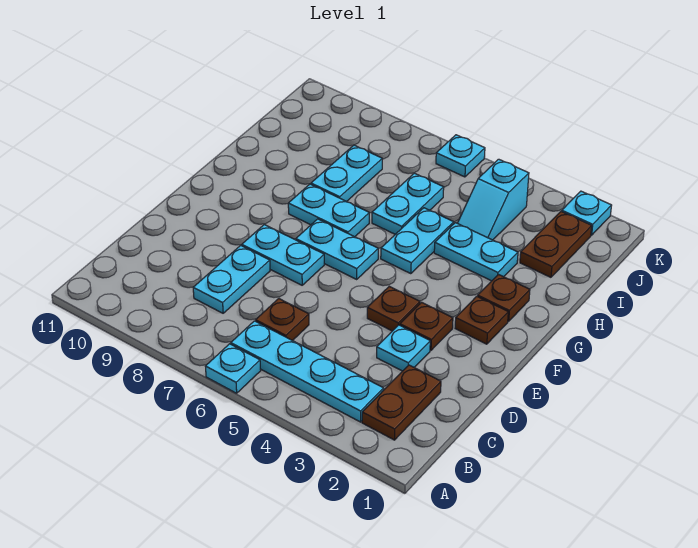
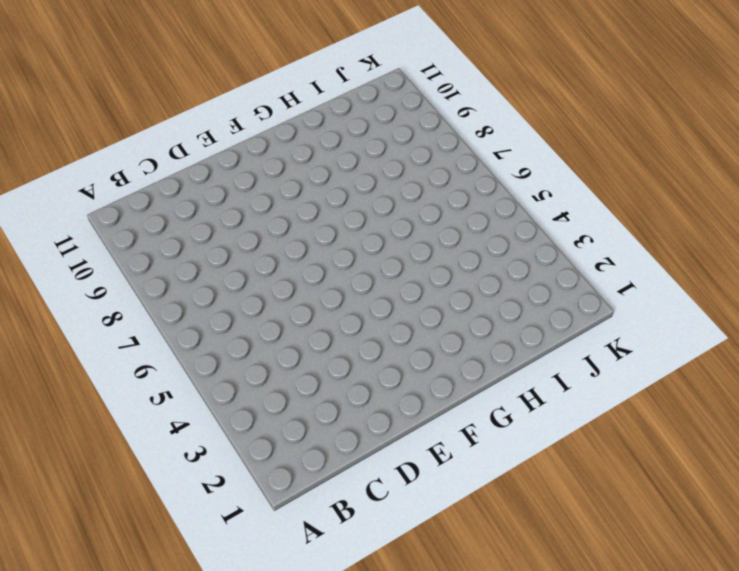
none -> cyan plate A6 level 1
none -> brown plate B2:C2 level 1
none -> cyan plate B3:B6 level 1

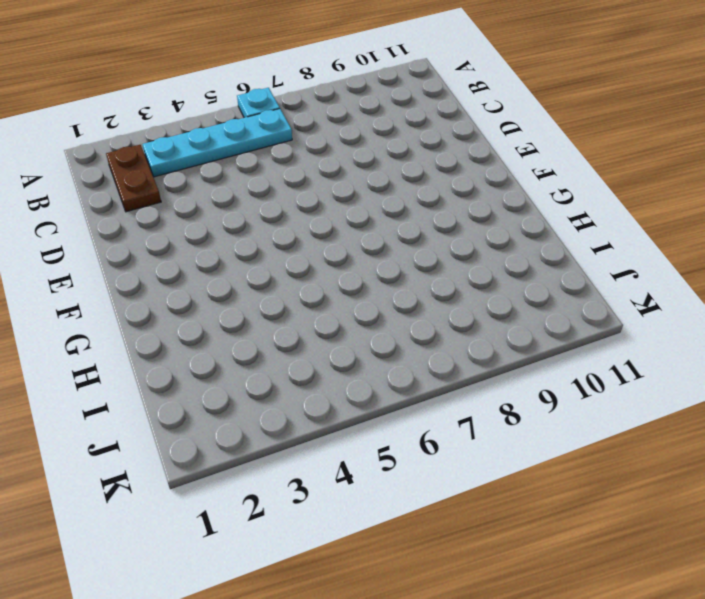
none -> brown plate C6 level 1
none -> cyan plate C8:D8 level 1
none -> cyan plate D3 level 1

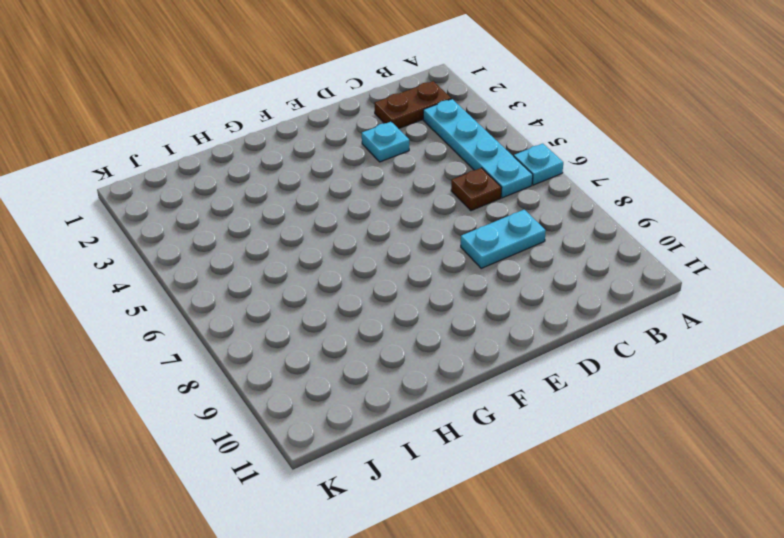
none -> brown plate E3 level 1
none -> brown plate E4 level 1
none -> cyan plate E7:E8 level 1

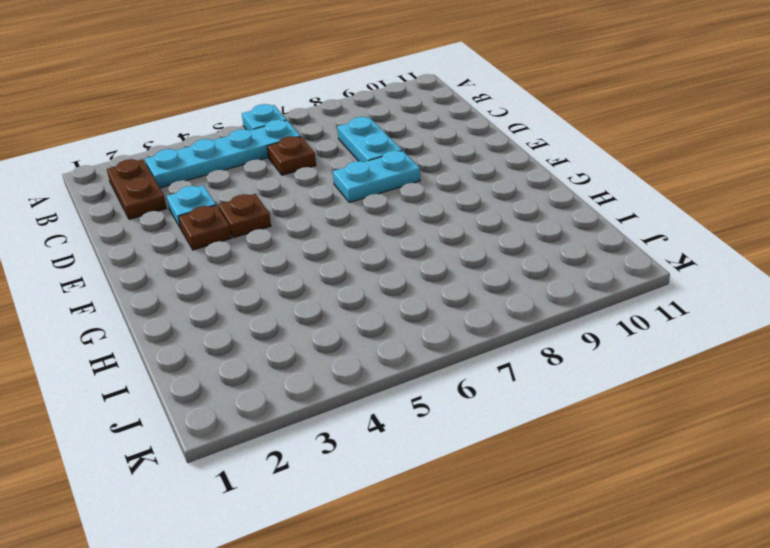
none -> brown plate F2 level 1
none -> cyan plate F6:F7 level 1
none -> brown plate G2 level 1

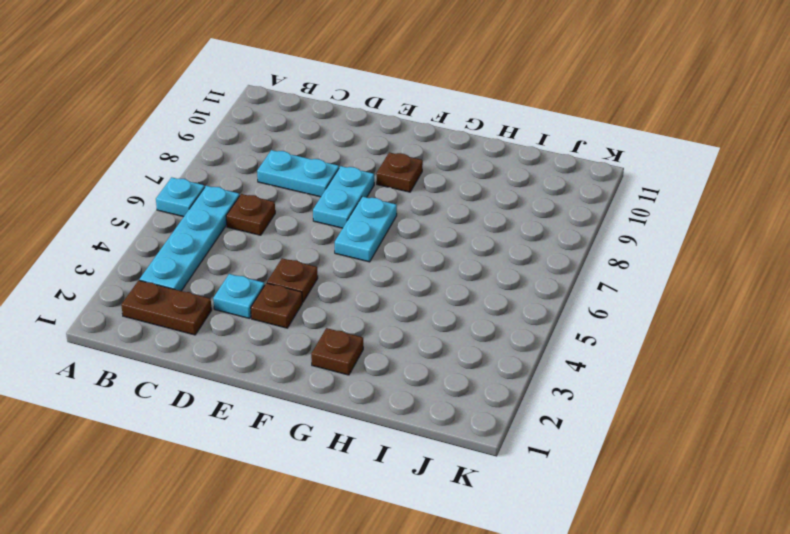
brown plate F9 level 1 -> brown plate F2 level 1
none -> cyan plate G5:H5 level 1
none -> cyan plate G7:G8 level 1
none -> cyan plate H3:H4 level 1

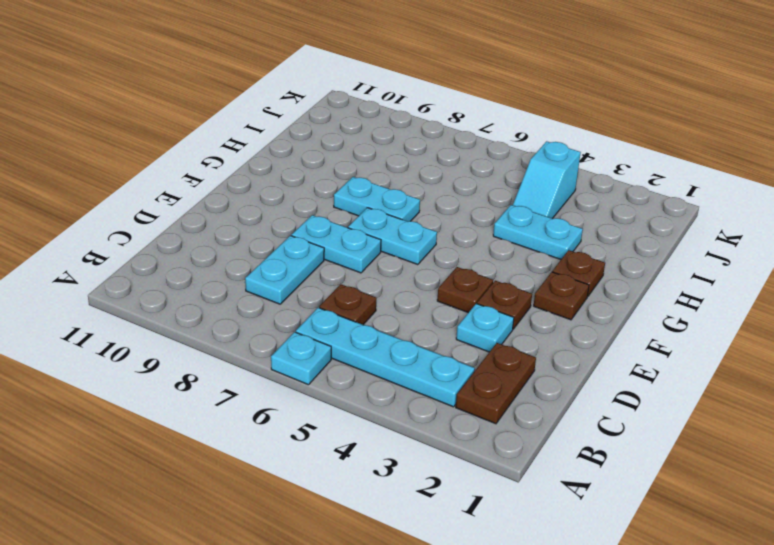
none -> cyan plate G5:H5 level 1
none -> cyan plate H6:I6 level 1
none -> cyan plate H8:I8 level 1

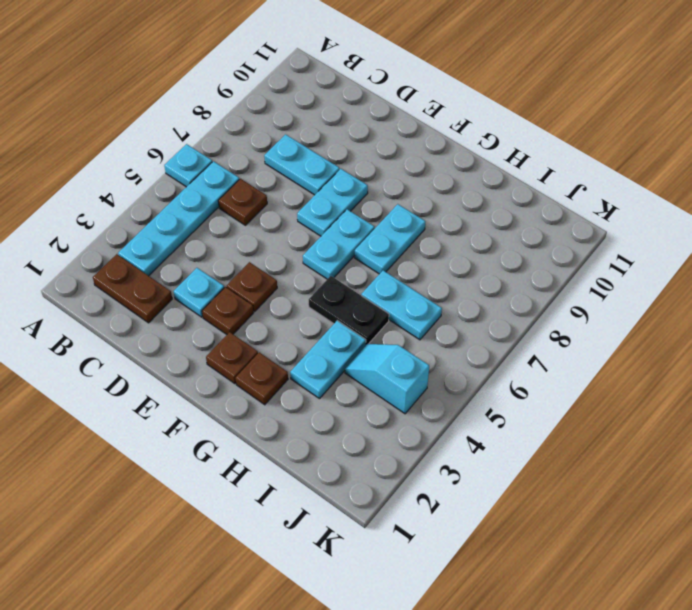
black plate G5:H5 level 1 -> cyan plate G5:H5 level 1
none -> cyan plate H8:I8 level 1
none -> brown plate I2:J2 level 1
none -> cyan plate K2 level 1

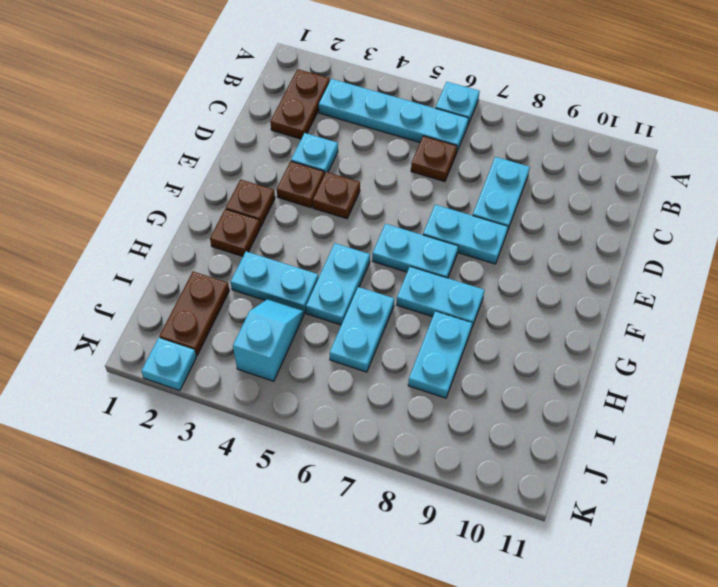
none -> cyan plate K6 level 1

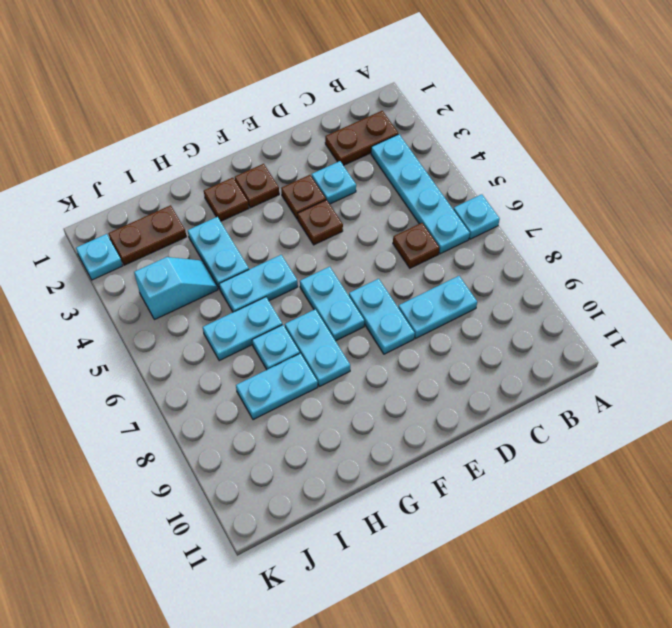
cyan plate H7 level 1 -> cyan plate K6 level 1

